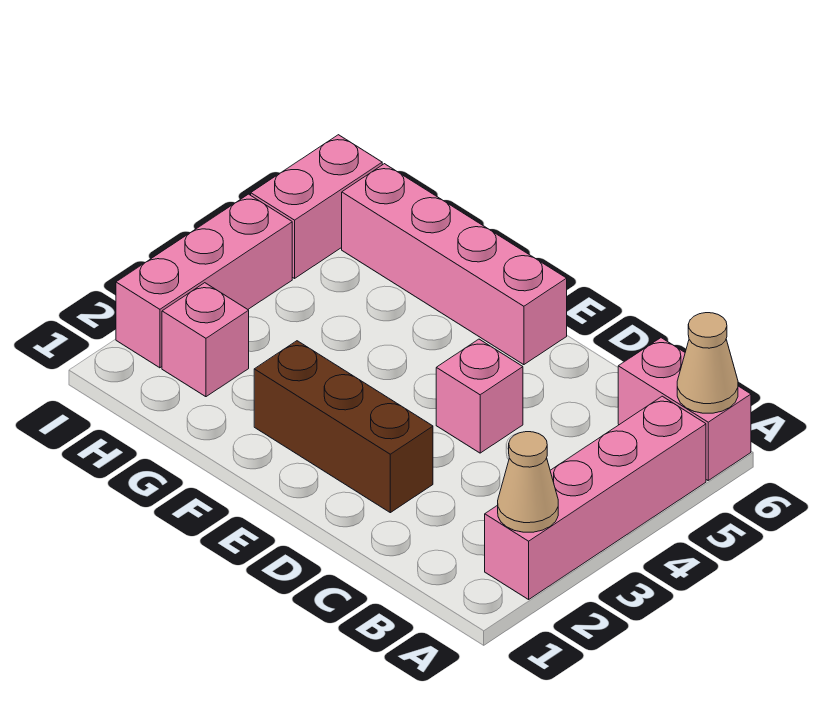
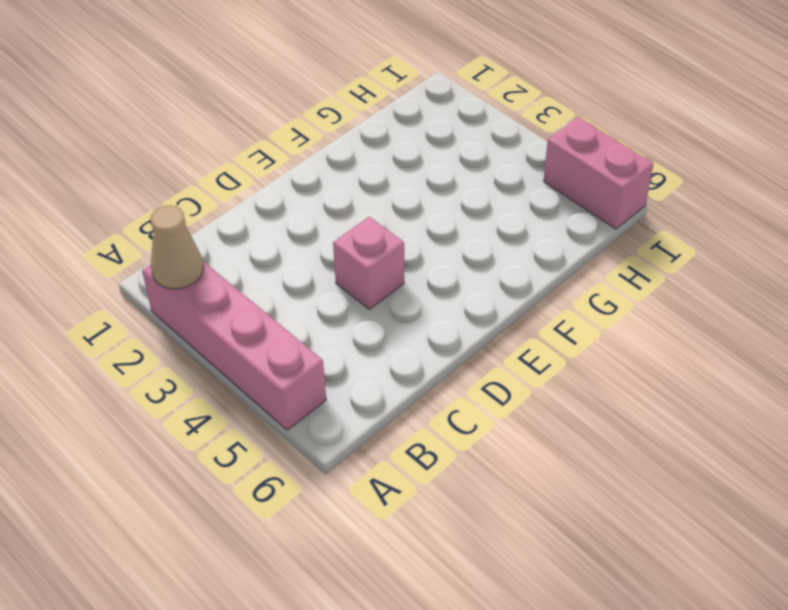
none -> pink brick A6:B6 level 1
none -> brown brick D2:F2 level 1

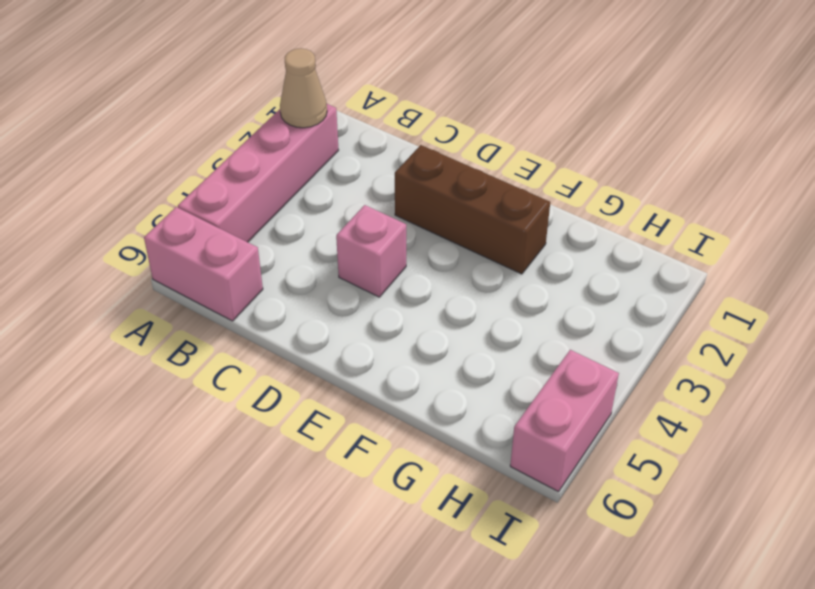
none -> pink brick E6:H6 level 1
none -> pink brick H2 level 1

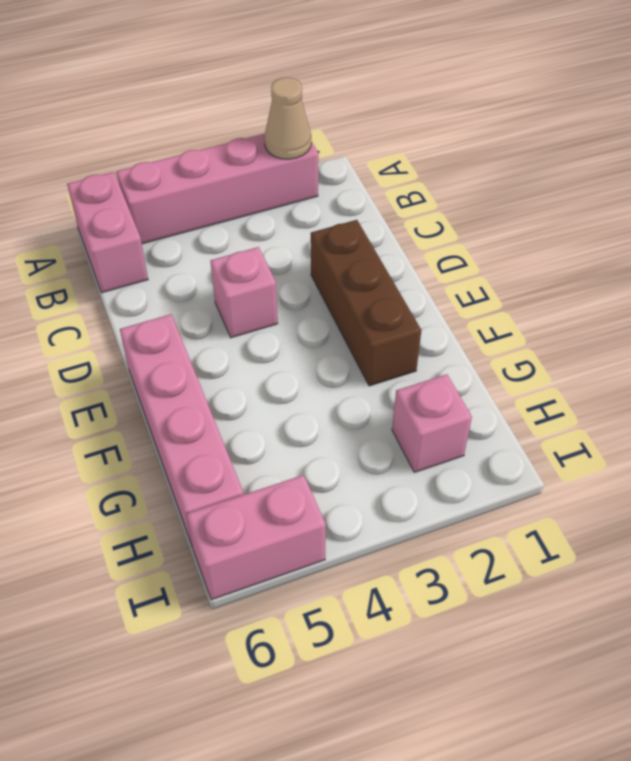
none -> pink brick I2:I4 level 1
none -> tan cone A6 level 2

